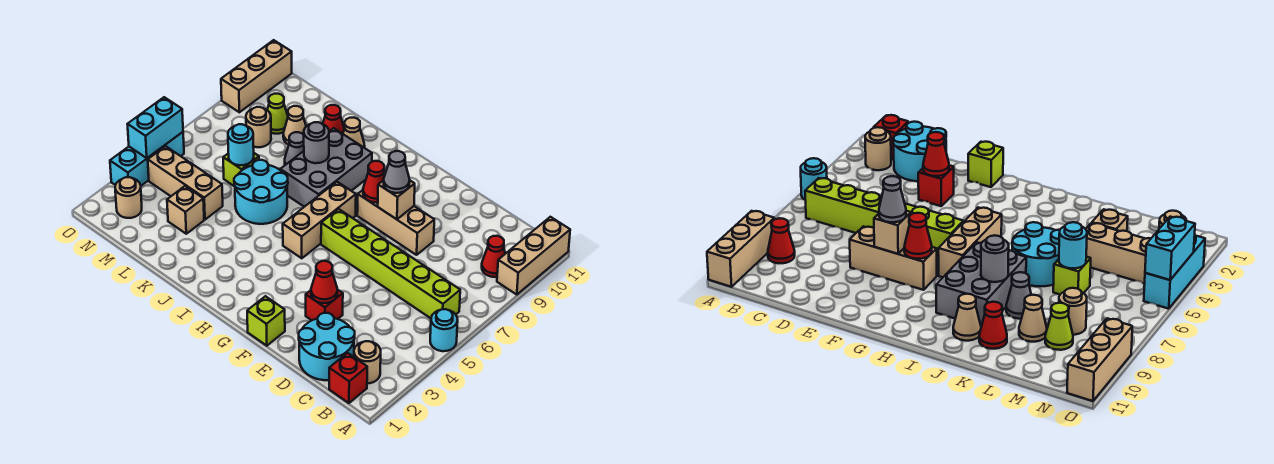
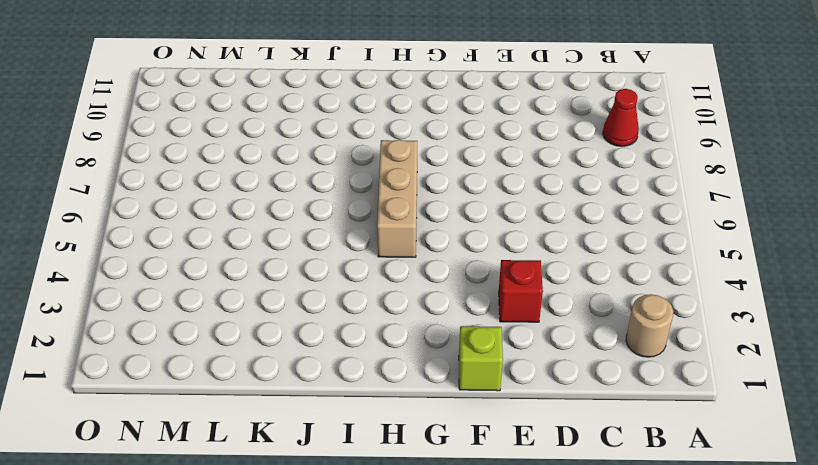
none -> cyan round brick A5 level 1
none -> tan brick A9:A11 level 1
none -> red brick B1 level 1
none -> lime brick B6:G6 level 1

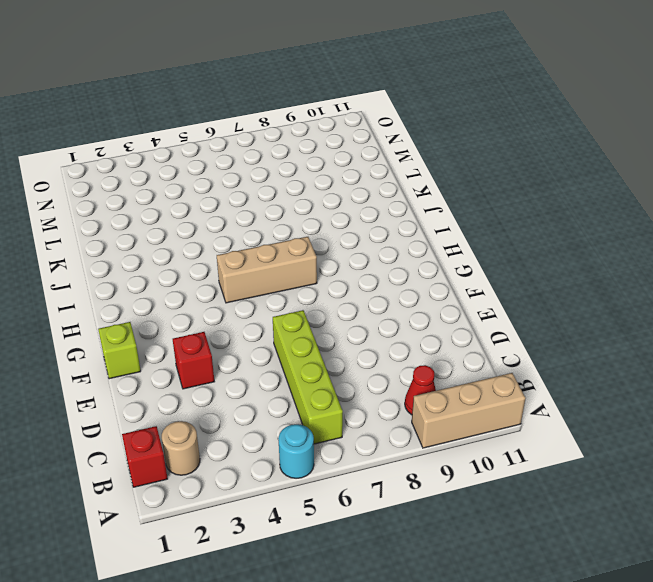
lime brick B6:E6 level 1 -> lime brick B6:G6 level 1
none -> cyan round brick C1:D2 level 1
none -> tan brick E8:G8 level 1
none -> grey brick I7:J9 level 1
none -> cyan round brick J5:K6 level 1

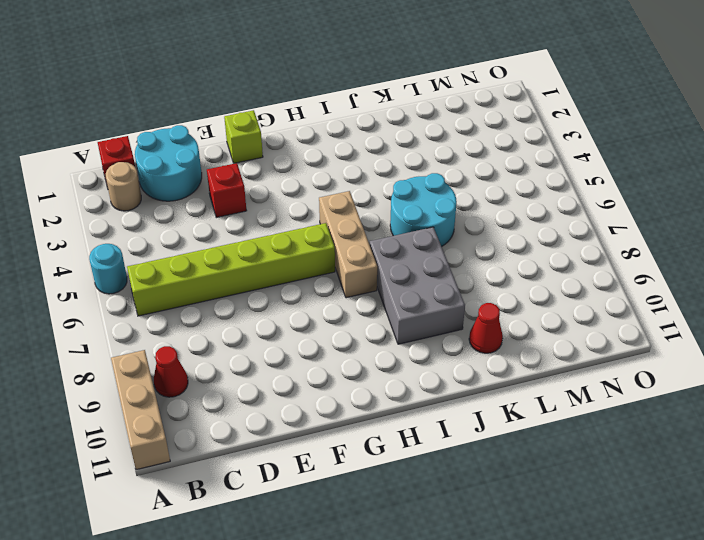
none -> tan brick E8:G8 level 1
none -> tan cone J10 level 1
none -> grey cone K8 level 1
none -> tan brick L3 level 1

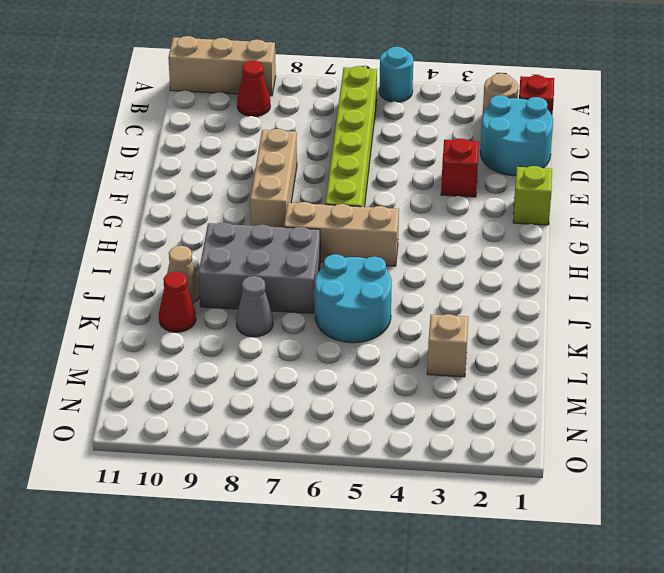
none -> tan brick L4:N4 level 1
none -> lime brick L6 level 1
none -> tan cone L9 level 1
none -> tan round brick M8 level 1

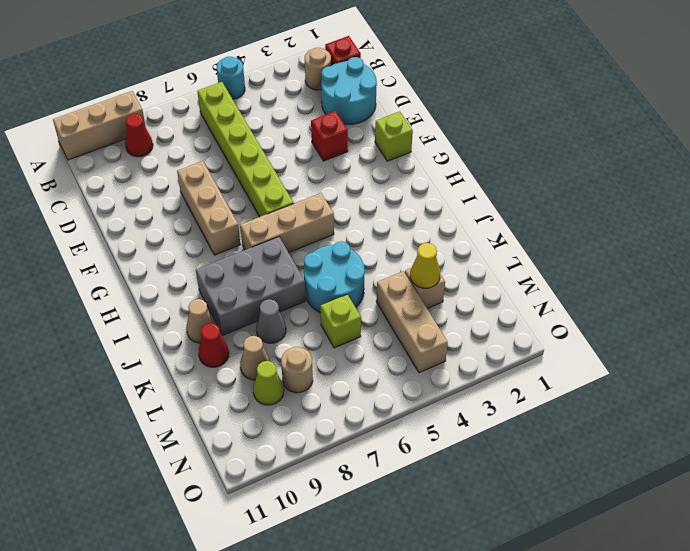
yellow cone L3 level 2 -> none
none -> tan round brick N2 level 1
none -> cyan brick O3:O5 level 1
none -> tan brick O9:O11 level 1
none -> red cone E3 level 2

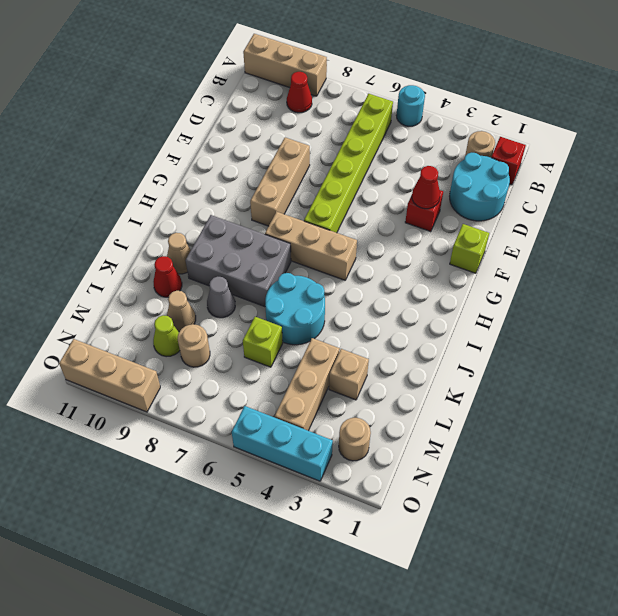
none -> tan brick F8 level 2
none -> red cone G8 level 2
none -> grey round brick J8 level 2
none -> cyan round brick L6 level 2

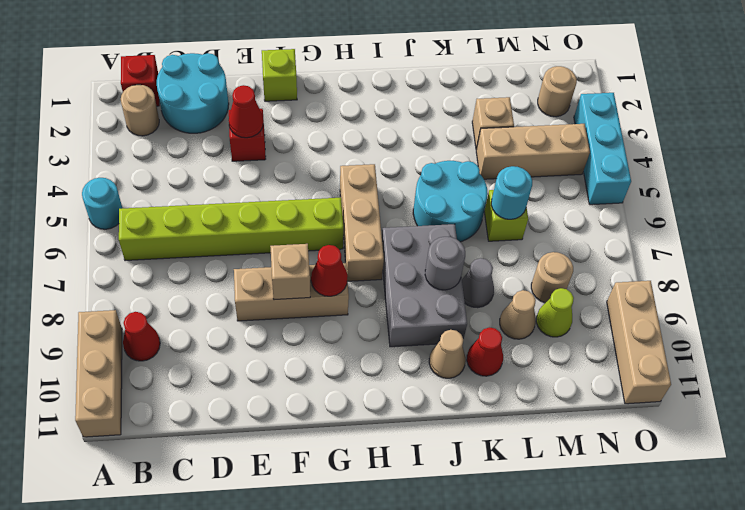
none -> cyan brick O4:O5 level 2
none -> grey cone F8 level 3

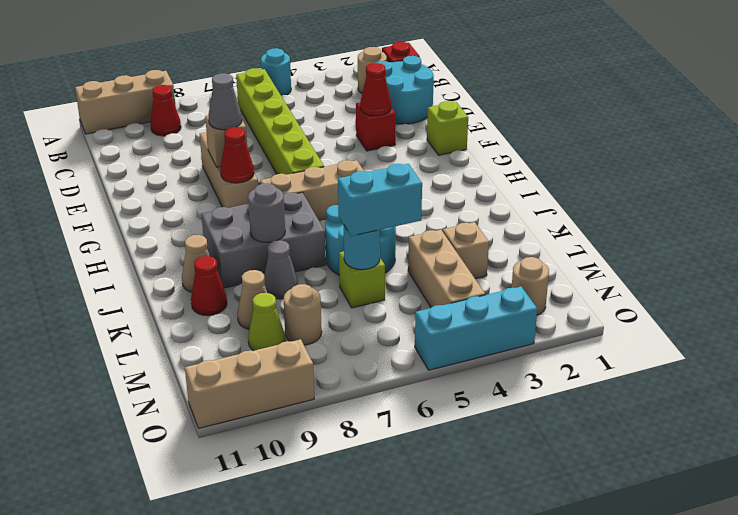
cyan brick L5:L6 level 3 -> cyan brick O4:O5 level 2

